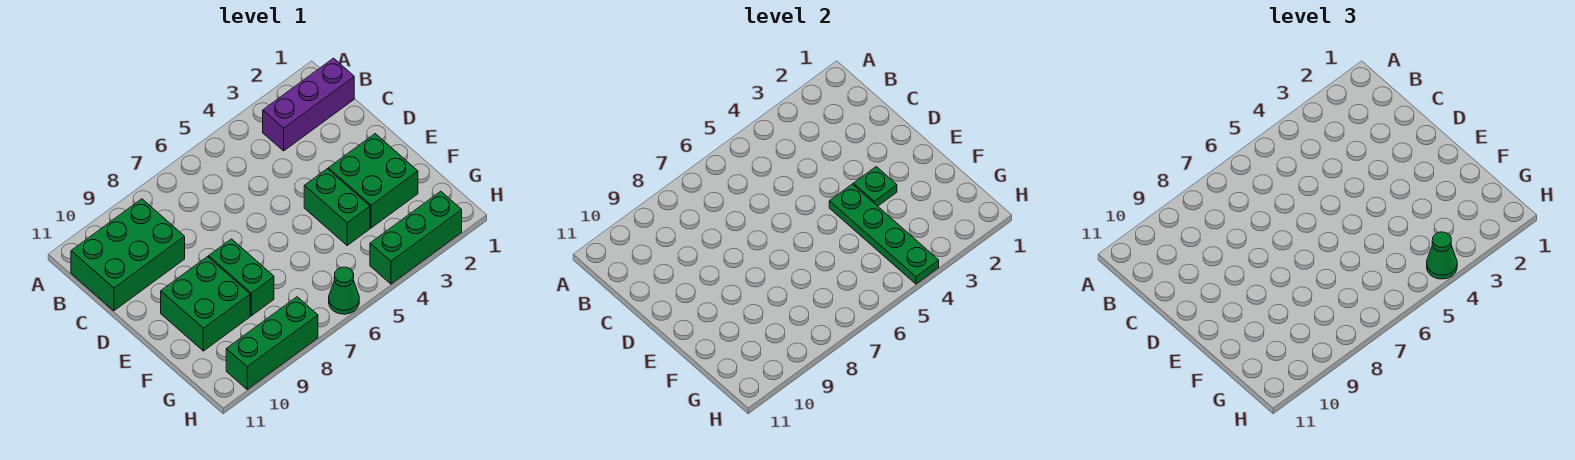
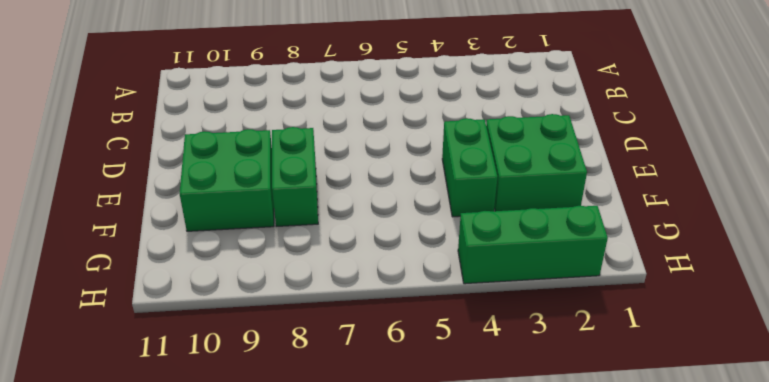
none -> purple brick B1:B3 level 1
none -> green brick B9:C11 level 1
none -> green cone H6 level 1

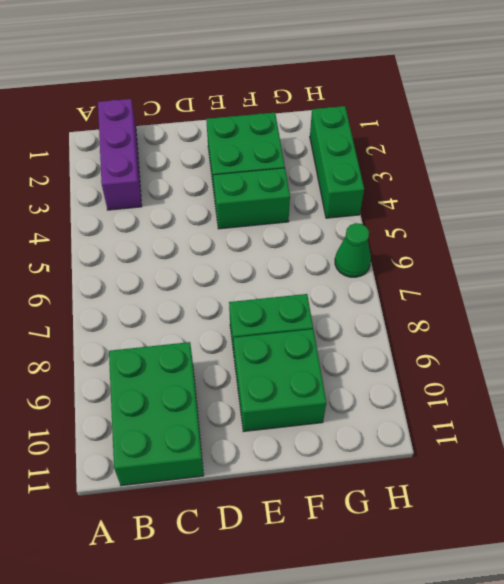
none -> green brick H8:H10 level 1
none -> green plate E3 level 2
none -> green plate E4:H4 level 2

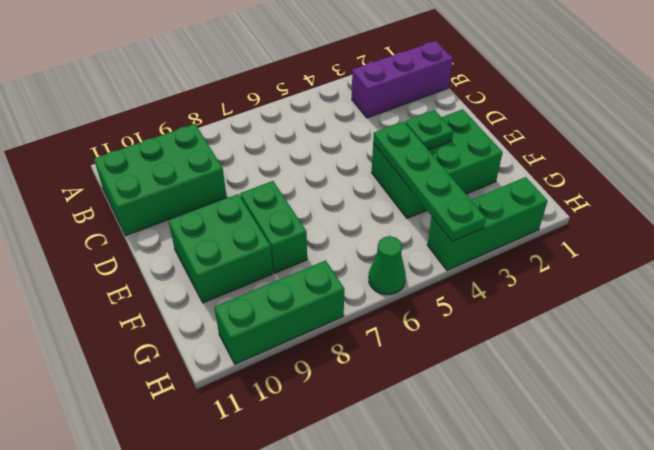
none -> green cone H4 level 3

